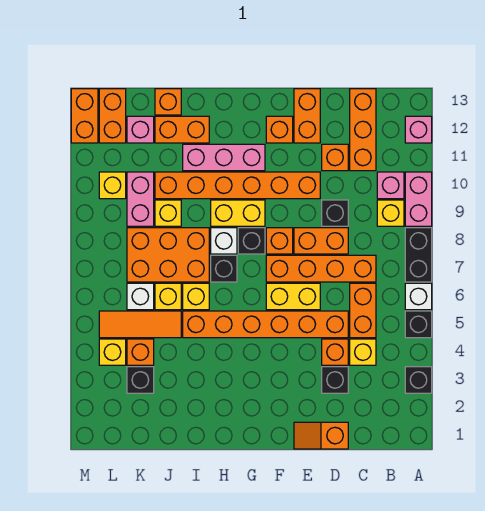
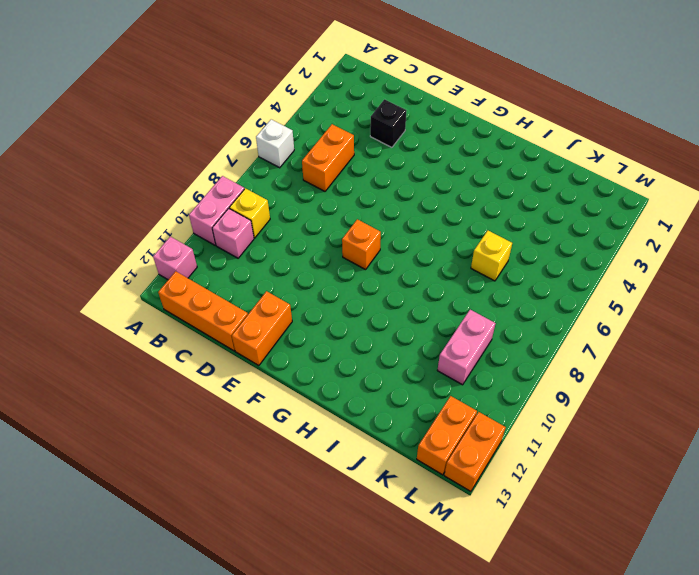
orange brick B13:D13 level 1 -> orange brick C11:C13 level 1
none -> black brick A3 level 1
none -> black brick A5 level 1
none -> black brick A7:A8 level 1
none -> yellow brick C4 level 1

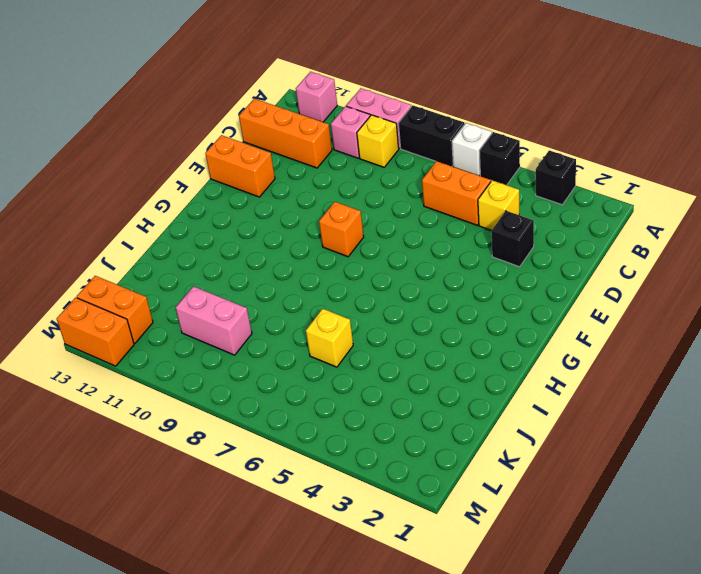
none -> orange brick C7:F7 level 1
none -> orange slope D1:E1 level 1 top D
none -> orange brick D4 level 1
none -> orange brick D5:I5 level 1

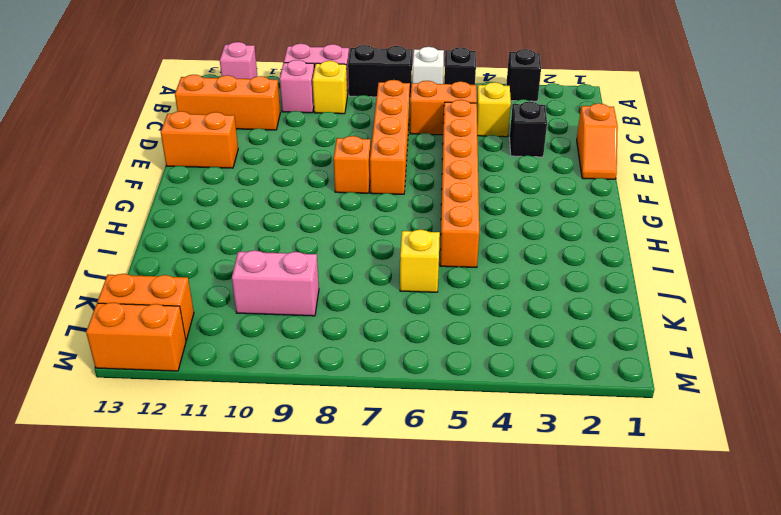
none -> orange brick D4 level 1
none -> orange brick D8:E8 level 1
none -> black brick D9 level 1
none -> orange brick D11 level 1

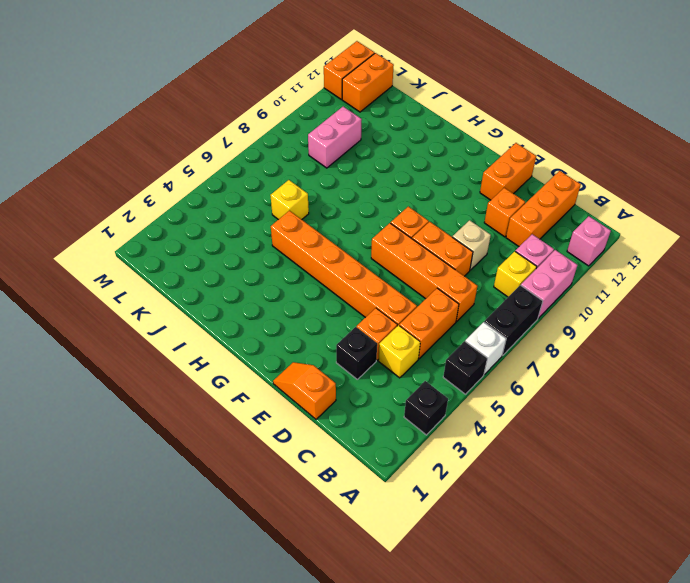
tan brick D9 level 1 -> black brick D9 level 1
none -> yellow brick E6:F6 level 1
none -> orange brick E10:J10 level 1
none -> orange brick F12 level 1
none -> black brick G8 level 1

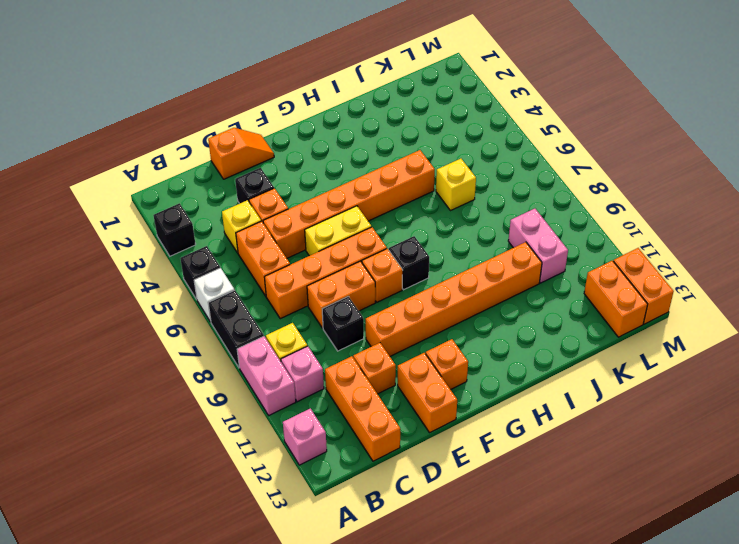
none -> yellow brick G9:H9 level 1
none -> pink brick G11:I11 level 1
none -> black brick H7 level 1
none -> white brick H8 level 1

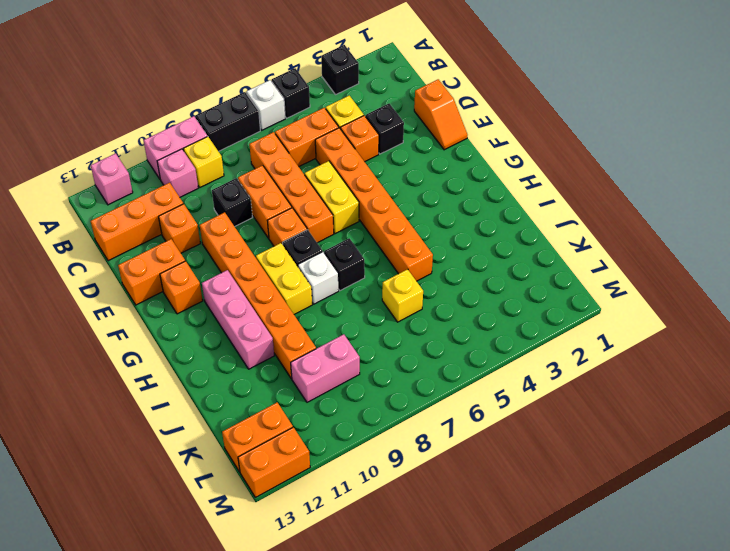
none -> yellow brick I6 level 1
none -> orange brick I7:K8 level 1
none -> orange brick I12:J12 level 1
none -> orange tile J5:L5 level 1

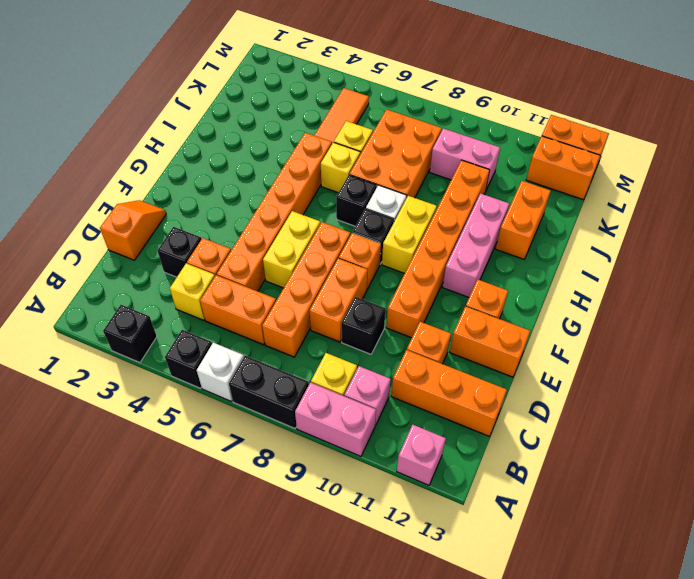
none -> yellow brick J9 level 1
none -> orange brick J13 level 1
none -> black brick K3 level 1
none -> orange brick K4 level 1

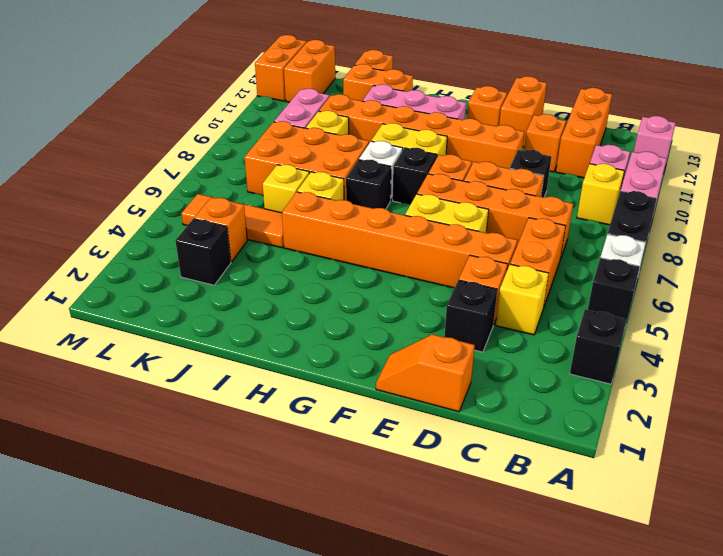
none -> white brick K6 level 1
none -> pink brick K12 level 1
none -> yellow brick L4 level 1
none -> yellow brick L10 level 1

